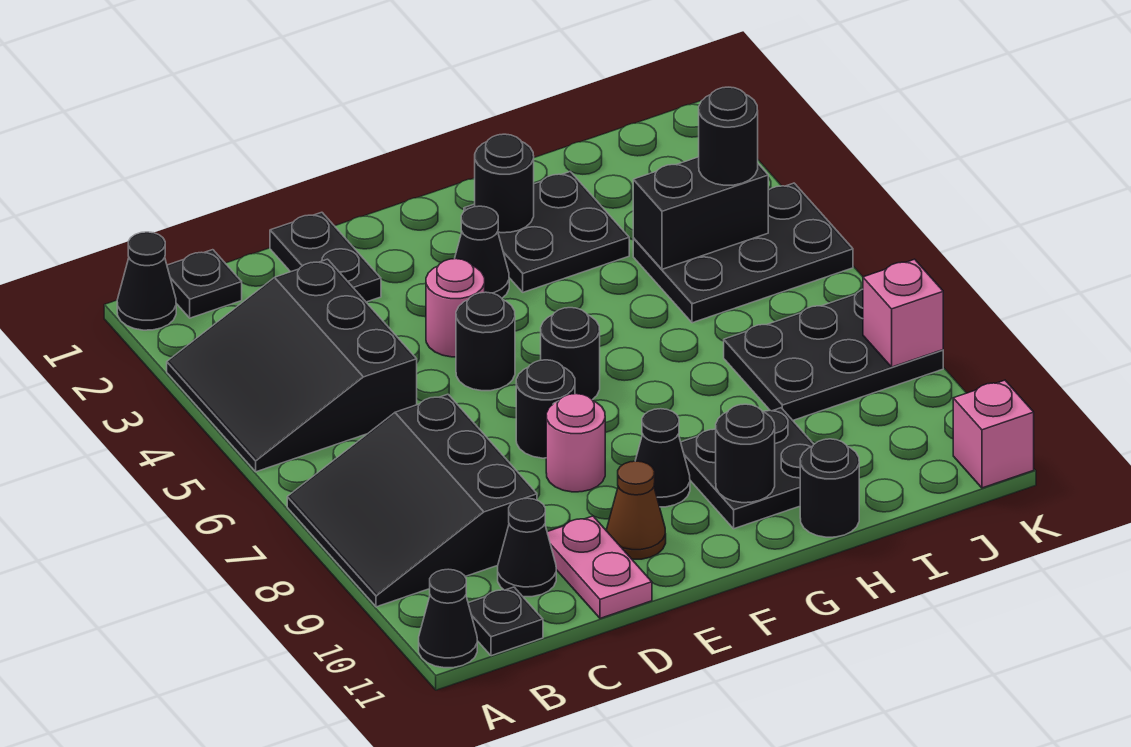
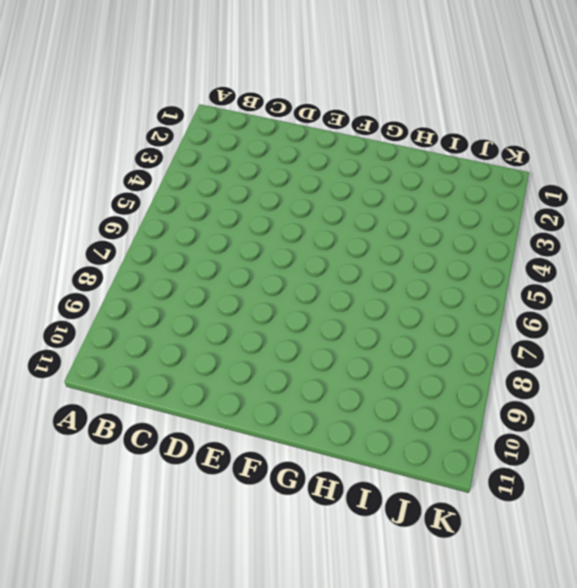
none -> black cone A1 level 1
none -> black slope A3:C5 level 1 top C
none -> black slope A7:C9 level 1 top C

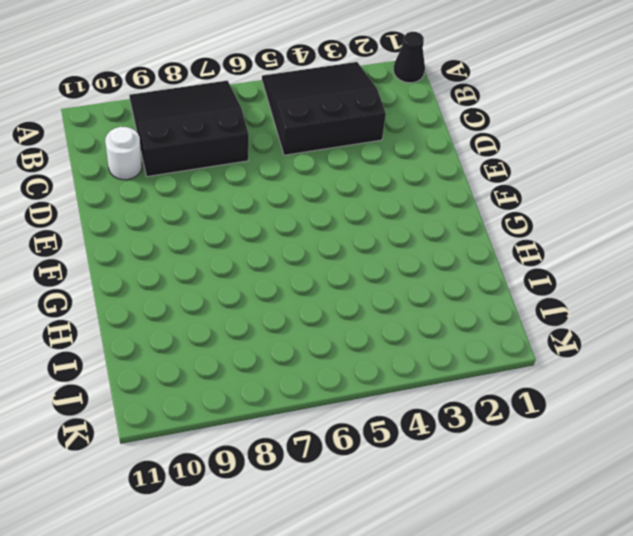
white round brick C10 level 1 -> black cone C10 level 1
none -> black cone A11 level 1
none -> black plate B1 level 1
none -> black plate B11 level 1

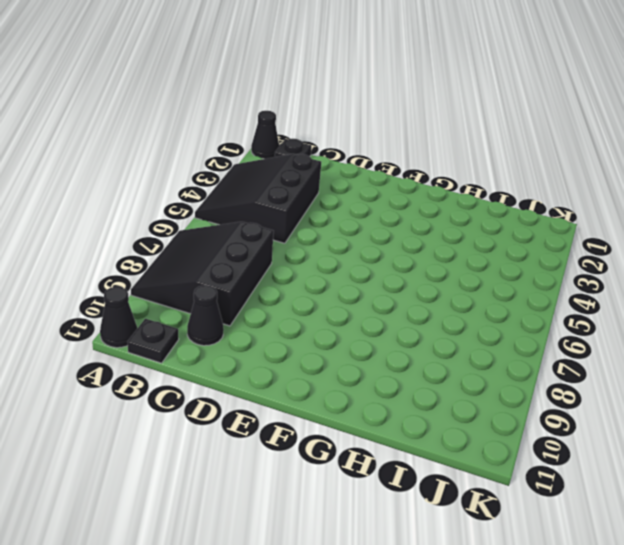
none -> black plate D1:D2 level 1
none -> pink plate D10:D11 level 1
none -> pink round brick E4 level 1

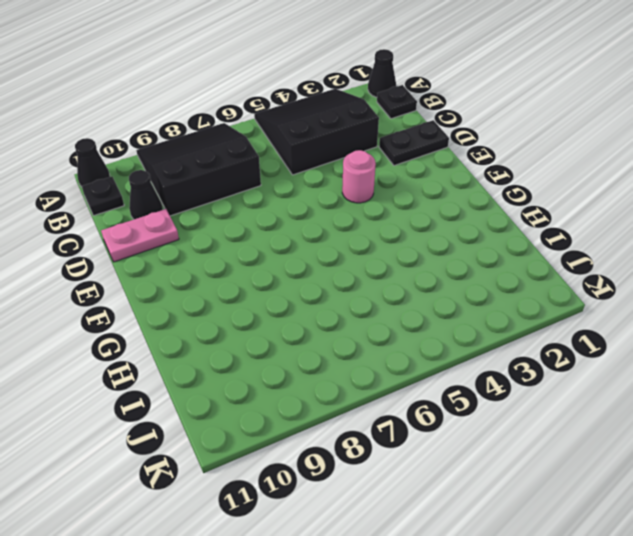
none -> black round brick E5 level 1
none -> black round brick E7 level 1
none -> pink round brick E8 level 1

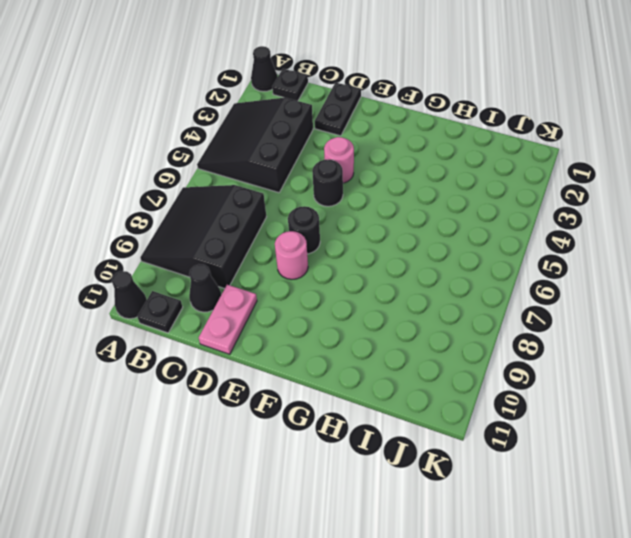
none -> brown cone E10 level 1
none -> black cone F3 level 1
none -> black round brick F6 level 1

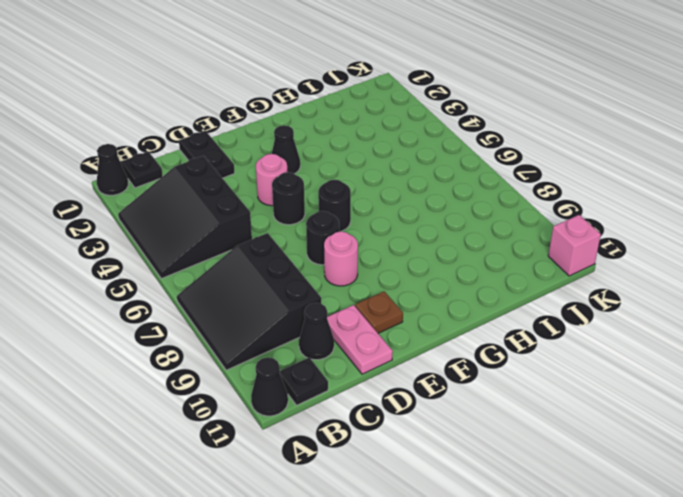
brown plate E10 level 1 -> brown cone E10 level 1
none -> black cone F9 level 1
none -> black plate G2:H3 level 1
none -> black plate G9:H10 level 1

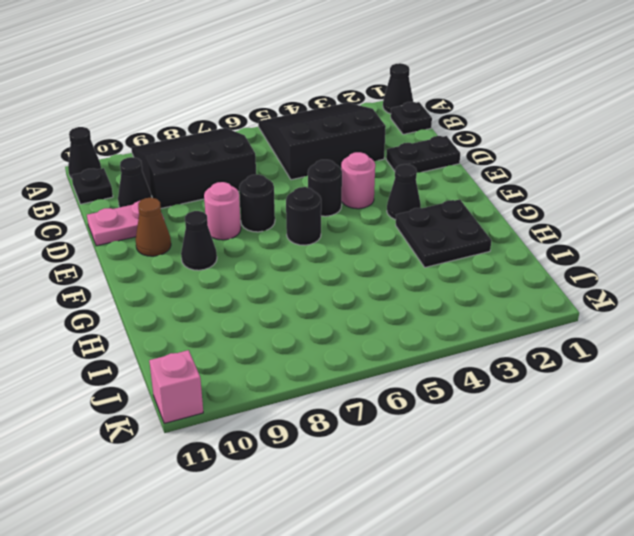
none -> black plate G9:H10 level 1
none -> black round brick H11 level 1
none -> black plate I4:K5 level 1

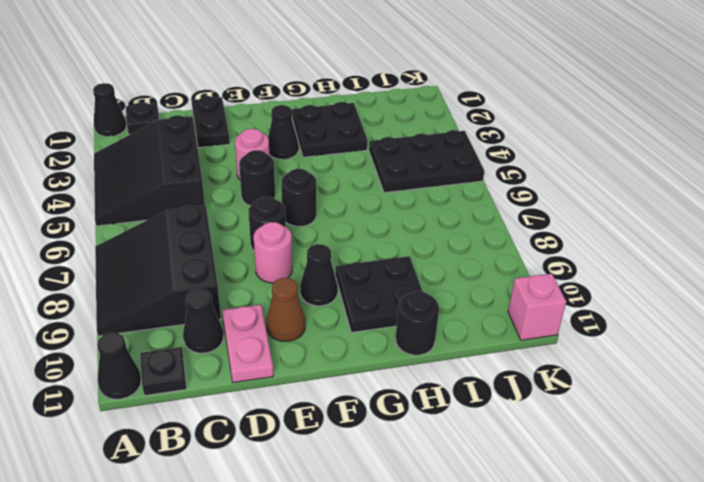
none -> black plate I7:K8 level 1
none -> black round brick G2 level 2
none -> black round brick G10 level 2

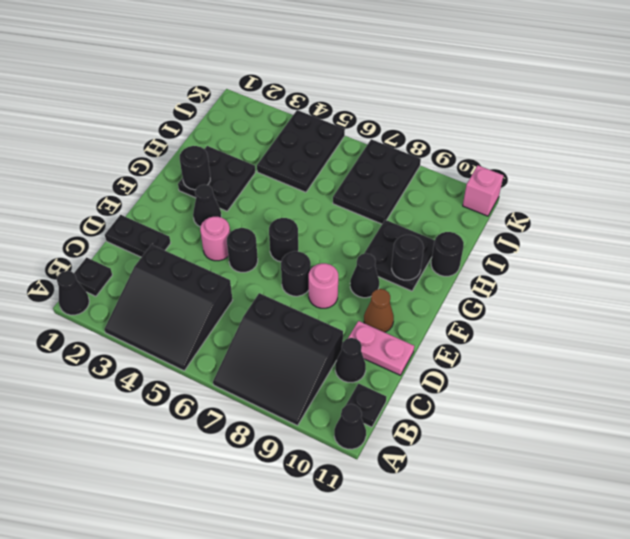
none -> black brick I4:J4 level 2
none -> pink brick K8 level 2
none -> black round brick J4 level 3

